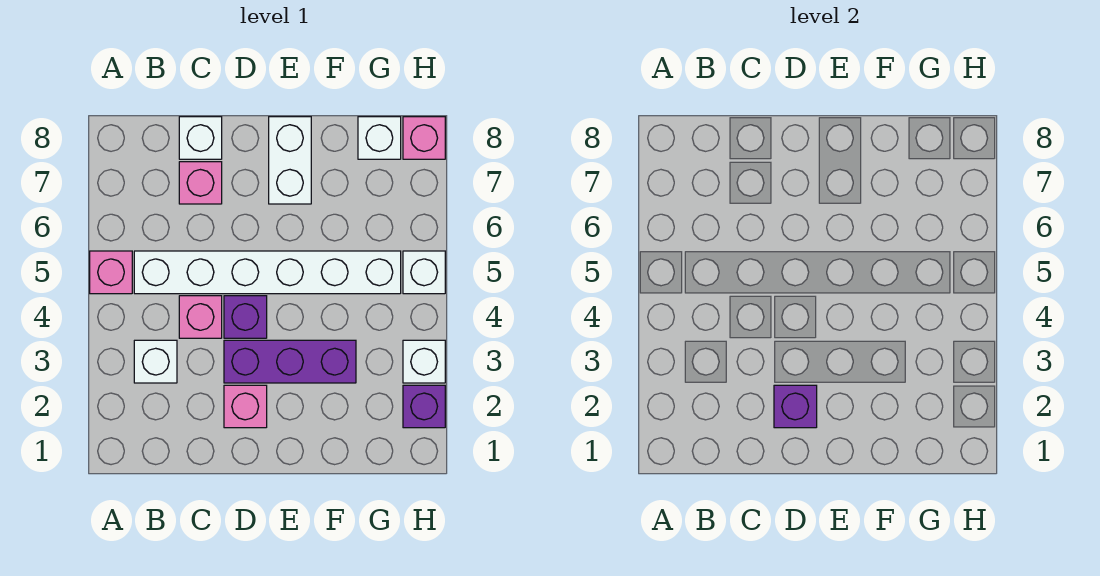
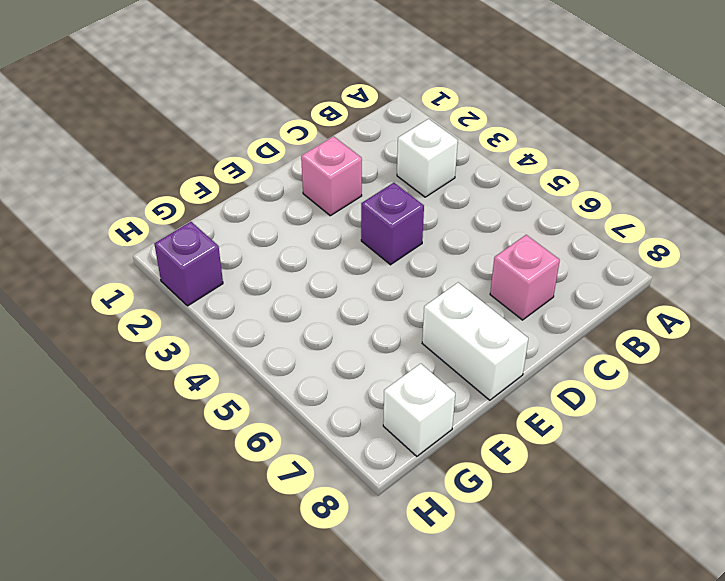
none -> pink brick A5 level 1
none -> white brick B5:G5 level 1
none -> pink brick C4 level 1

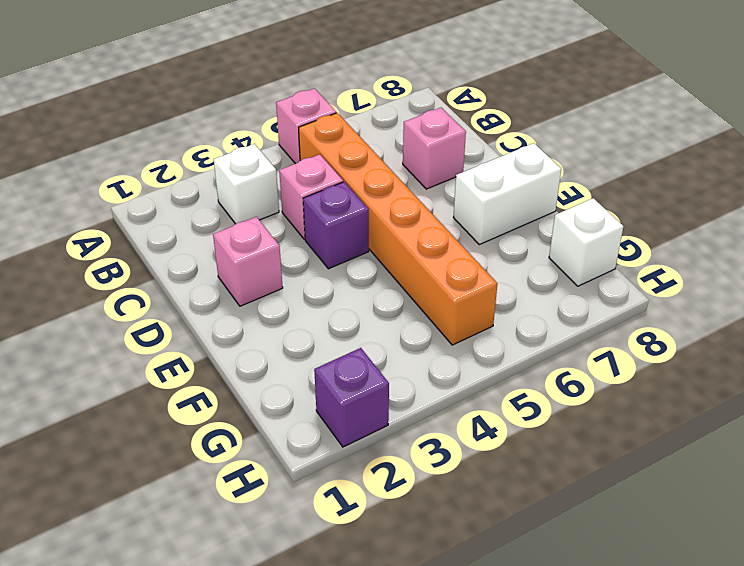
orange brick B5:G5 level 1 -> white brick B5:G5 level 1
none -> white brick C8 level 1
none -> purple brick D3:F3 level 1
none -> white brick H3 level 1

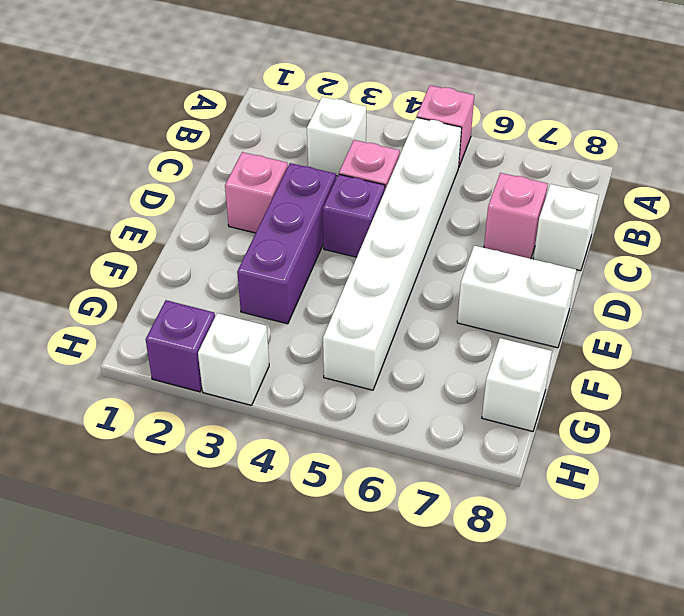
none -> white brick H5 level 1
none -> pink brick H8 level 1
none -> purple brick D2 level 2

